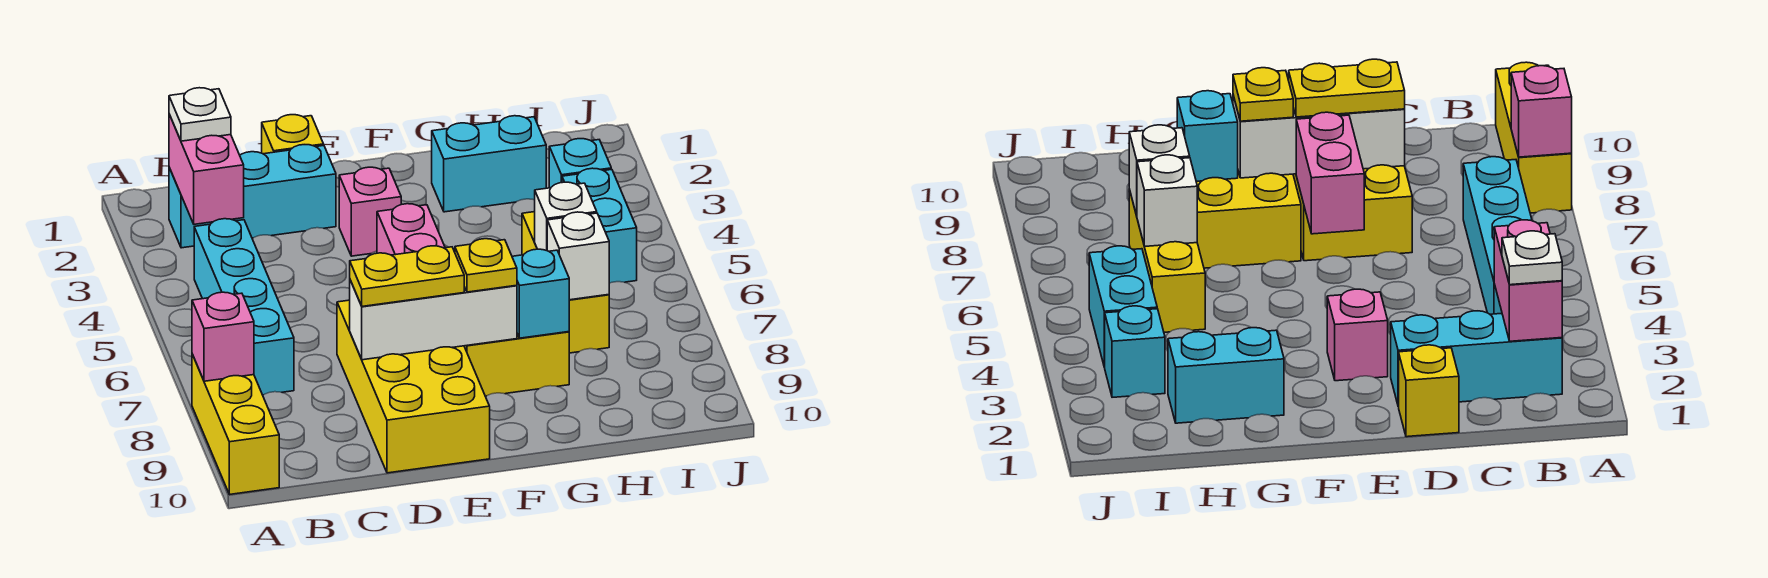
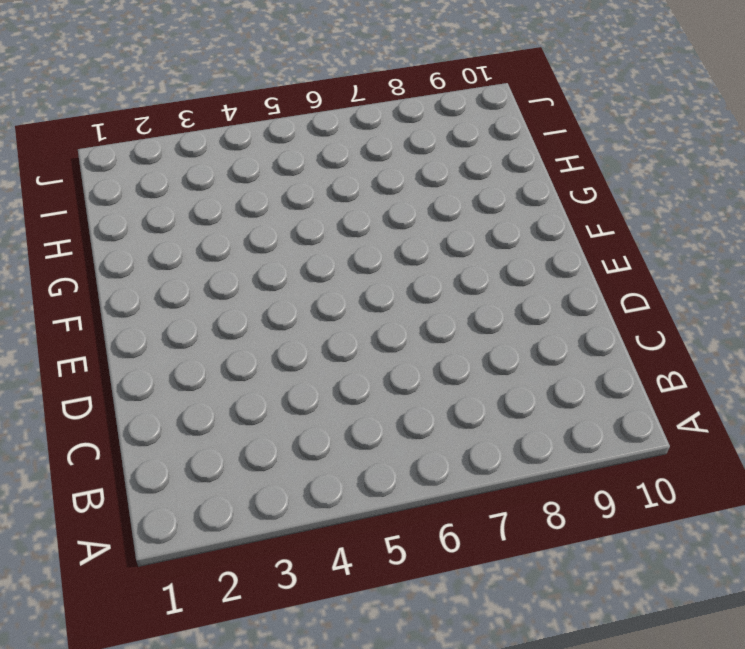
none -> yellow brick A8:A10 level 1
none -> cyan brick B2:D2 level 1
none -> cyan brick B4:B7 level 1

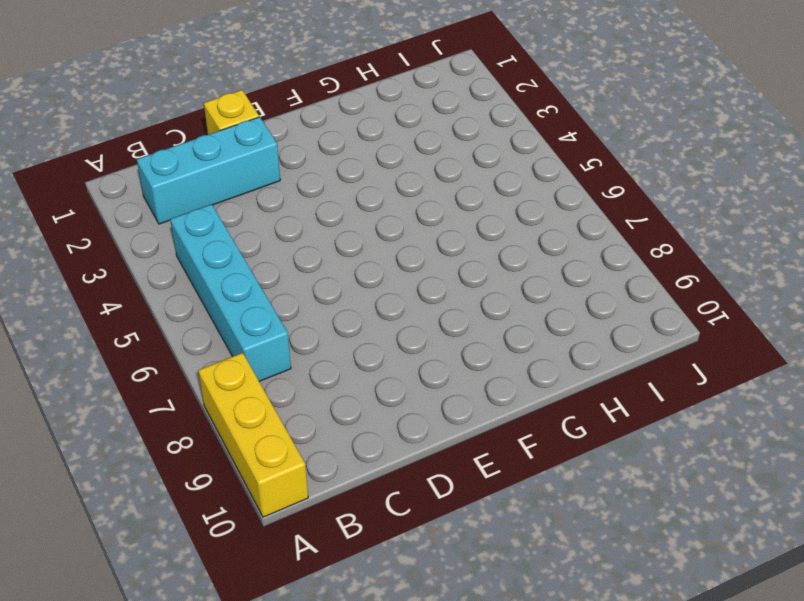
none -> yellow brick D7:E10 level 1
none -> pink brick E3 level 1
none -> yellow brick F7:G8 level 1

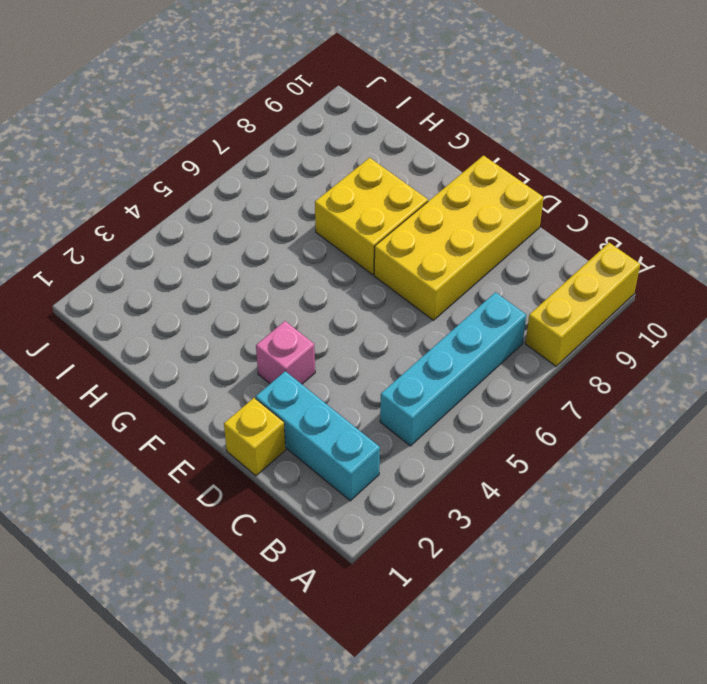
none -> cyan brick G2:H2 level 1
none -> yellow brick H5:H7 level 1
none -> cyan brick I3 level 1

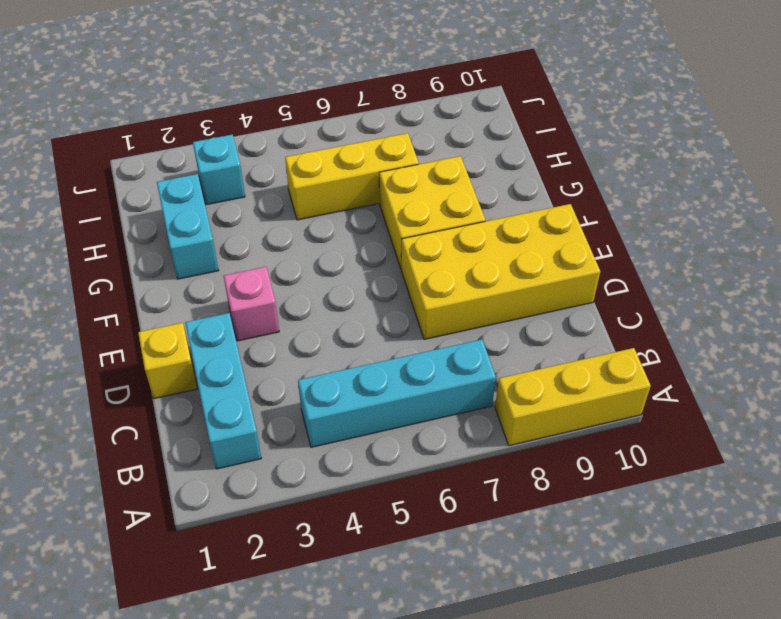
none -> cyan brick I4:I5 level 1
none -> pink brick A8 level 2
none -> pink brick B2:B3 level 2

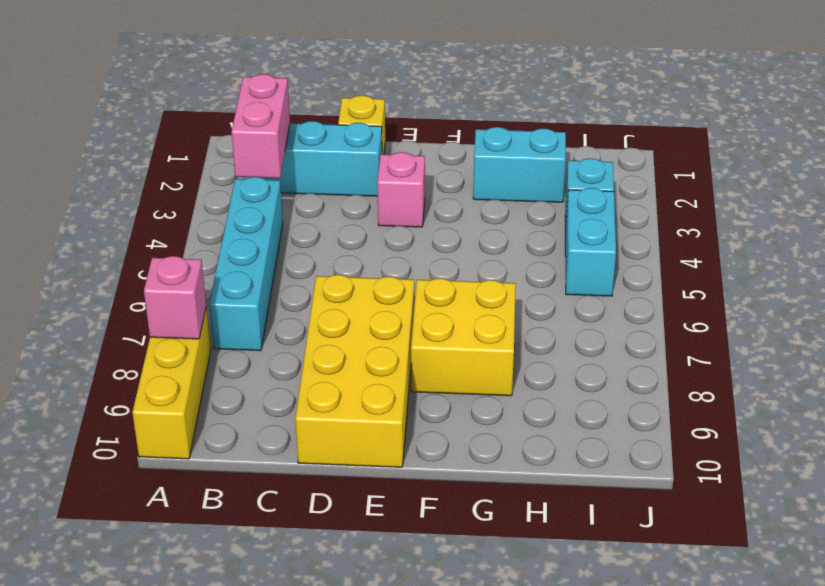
none -> yellow brick H5:H7 level 1
none -> white brick D8:F8 level 2
none -> pink brick E6:E7 level 2

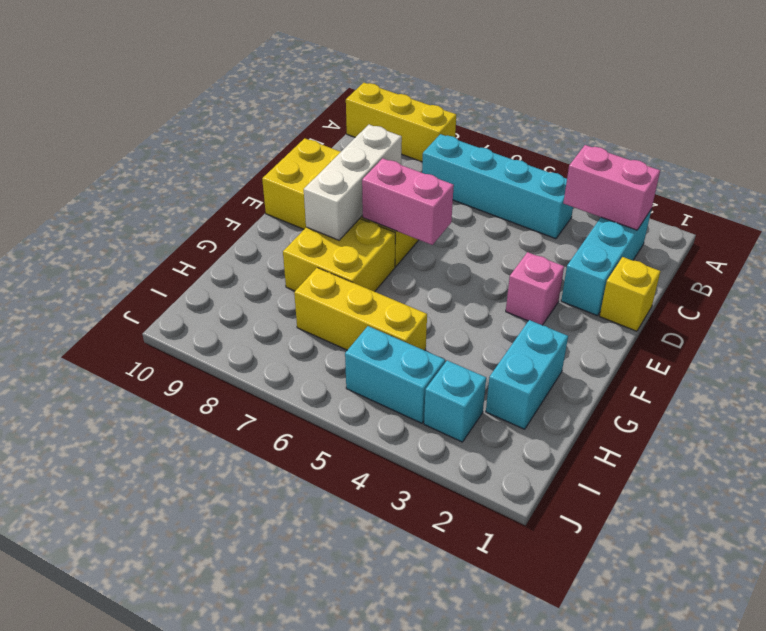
none -> pink brick A8 level 2
none -> cyan brick G8 level 2
none -> white brick H6 level 2

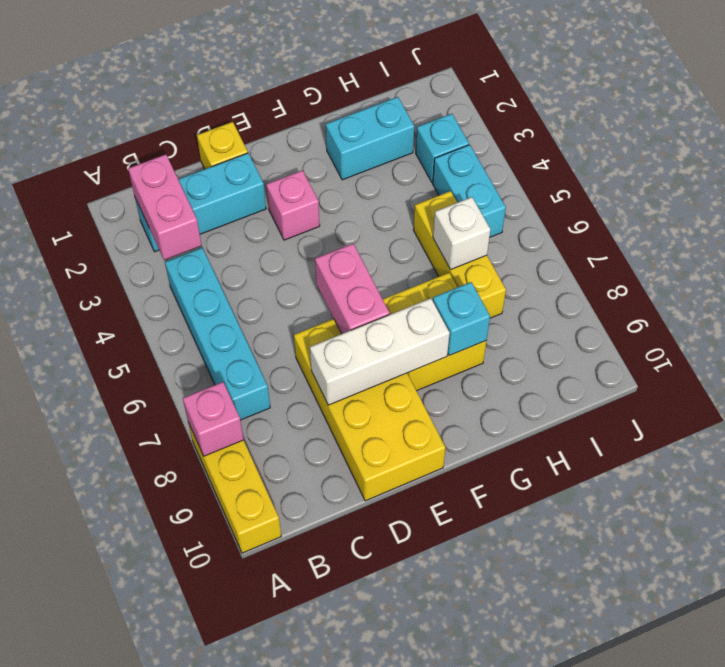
none -> white brick H7 level 2
none -> white plate B2 level 3
none -> yellow plate D8:E8 level 3

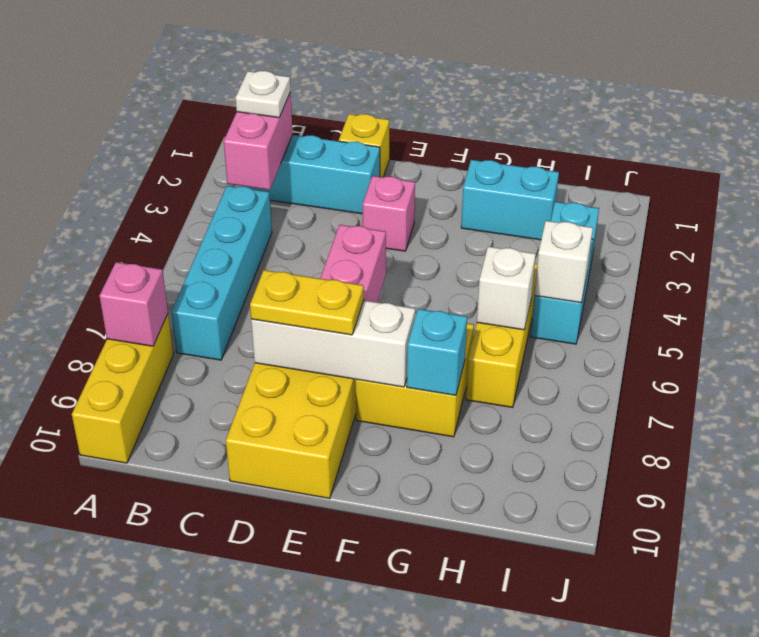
white brick I5 level 2 -> white brick H7 level 2
none -> yellow plate F8 level 3

